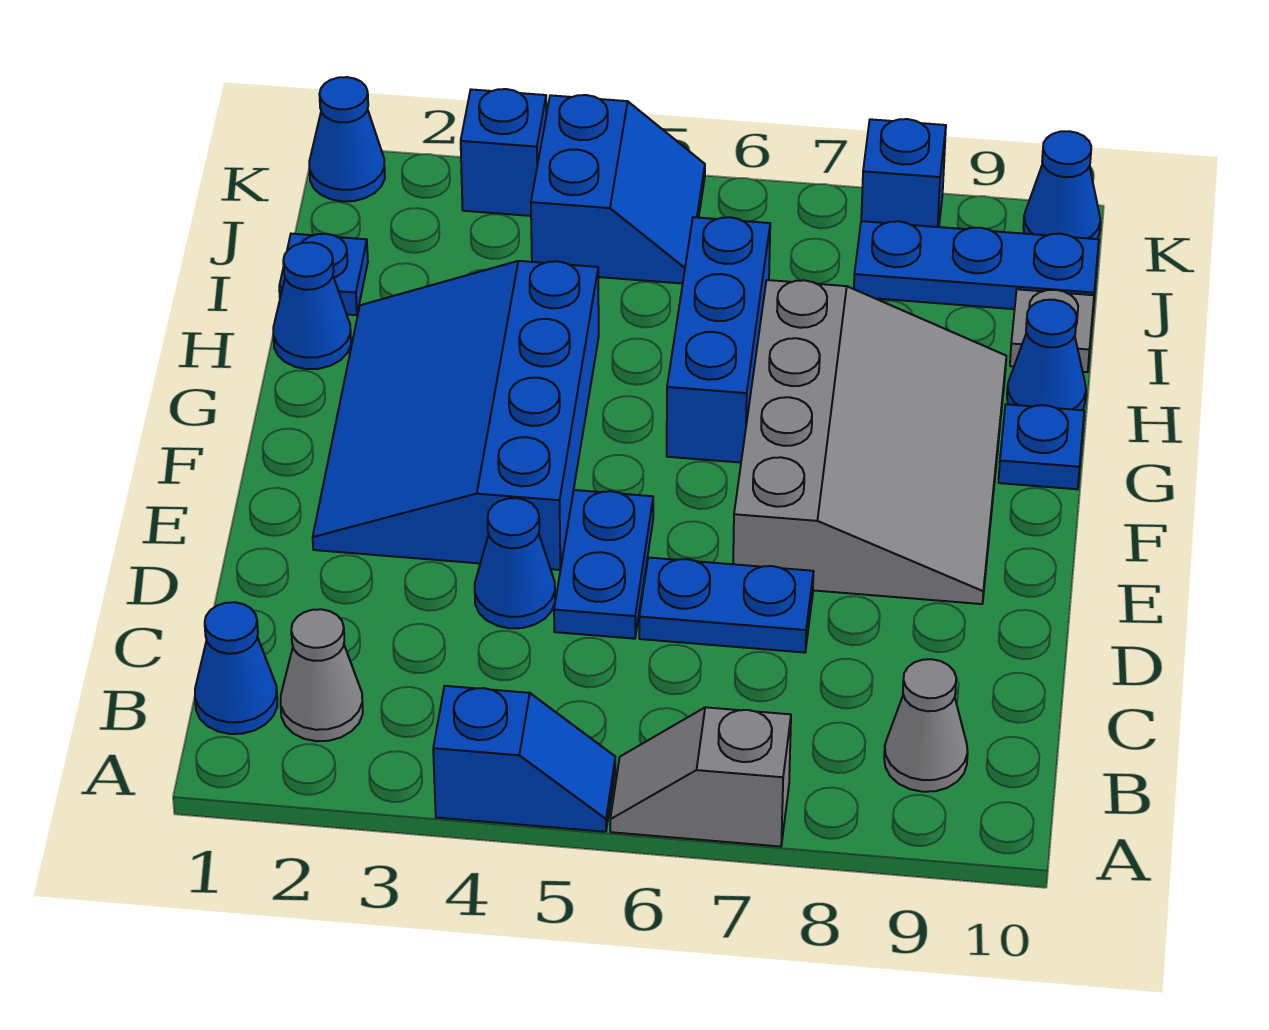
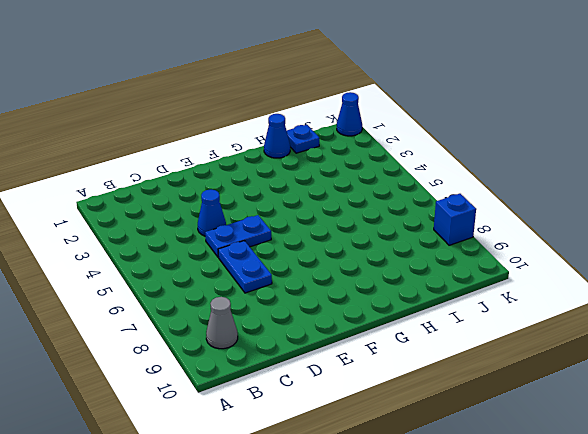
none -> blue slope A4:A5 level 1 top 4
none -> grey slope A6:A7 level 1 top 7
none -> blue cone B1 level 1

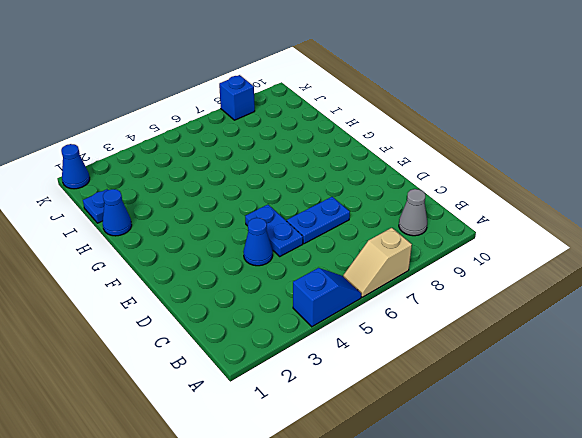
tan slope A6:A7 level 1 top 7 -> grey slope A6:A7 level 1 top 7
none -> blue cone B1 level 1
none -> grey cone B2 level 1
none -> blue slope E2:H4 level 1 top 4

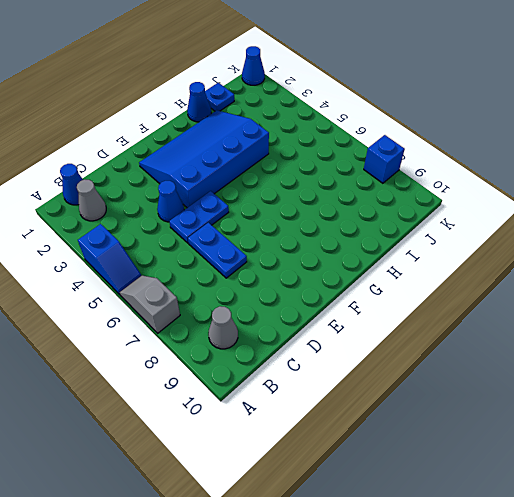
none -> grey slope E7:H9 level 1 top 7
none -> blue brick G6:I6 level 1
none -> blue plate G10 level 1

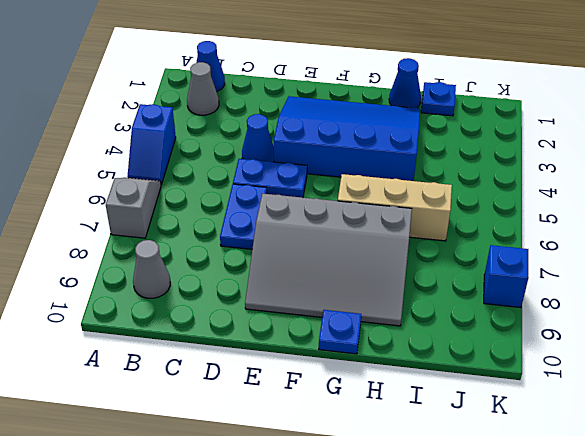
tan brick G6:I6 level 1 -> blue brick G6:I6 level 1
none -> blue cone H10 level 1
none -> grey plate I10 level 1
none -> blue slope J4:K5 level 1 top 4

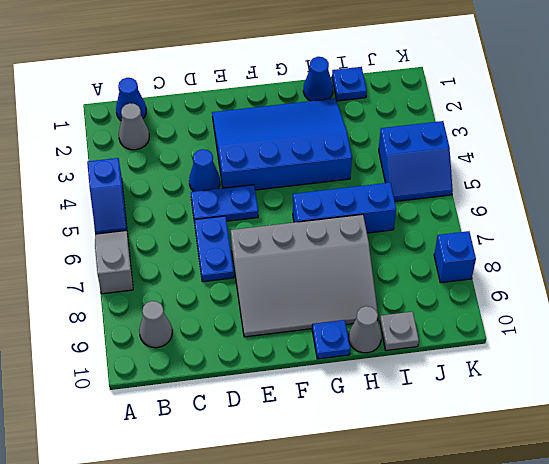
grey cone H10 level 1 -> blue cone H10 level 1
none -> blue plate J8:J10 level 1
none -> blue cone K1 level 1
none -> blue brick K3 level 1

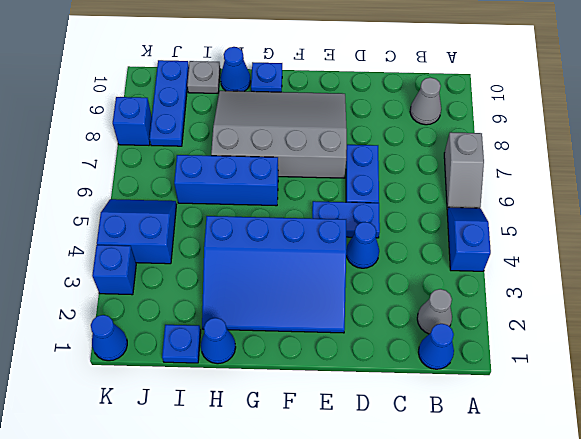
none -> blue cone K10 level 1

